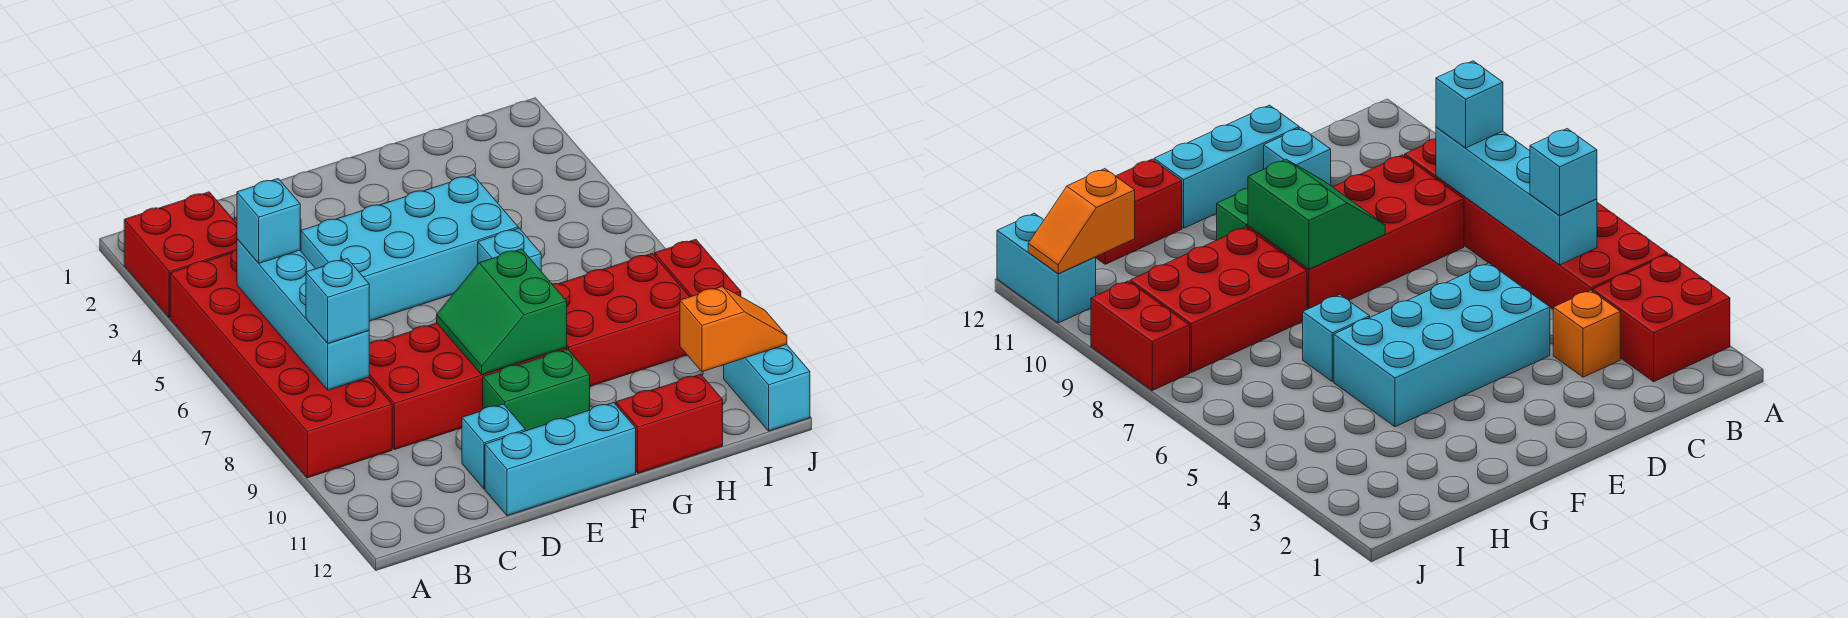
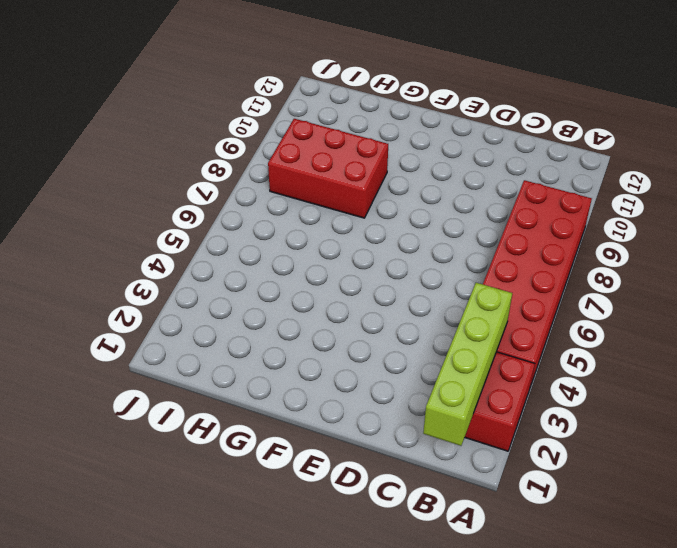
lime brick B1:B4 level 2 -> none
none -> orange brick C3 level 1
none -> red brick C8:F9 level 1
none -> cyan brick D4:G5 level 1

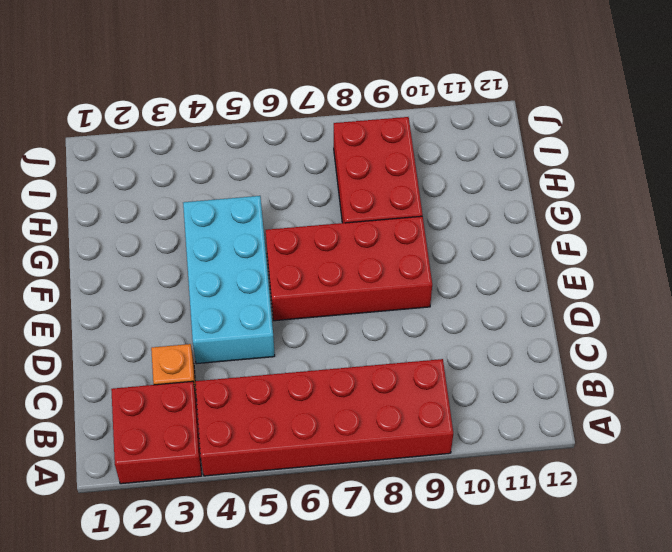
red brick E6:F9 level 1 -> red brick C8:F9 level 1
none -> cyan brick D11 level 1
none -> cyan brick D12:F12 level 1
none -> green brick E10:F10 level 1

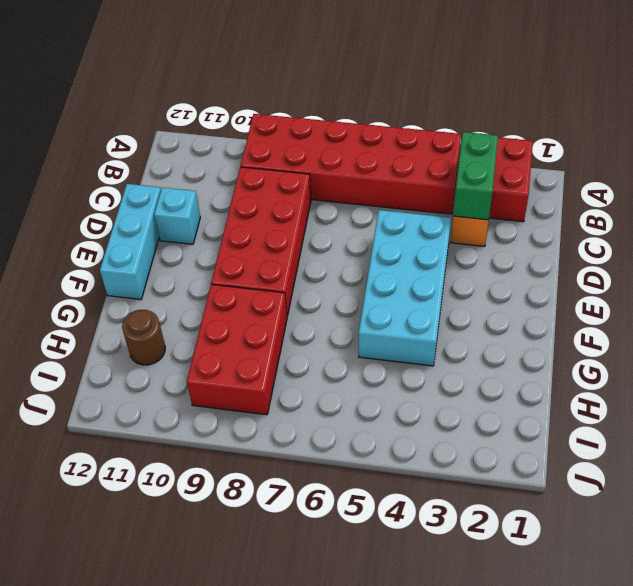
green brick B3:C3 level 2 -> green brick E10:F10 level 1
brown round brick H11 level 1 -> none
none -> cyan brick G6 level 1
none -> red brick G12:H12 level 1
none -> red brick J8:J9 level 1

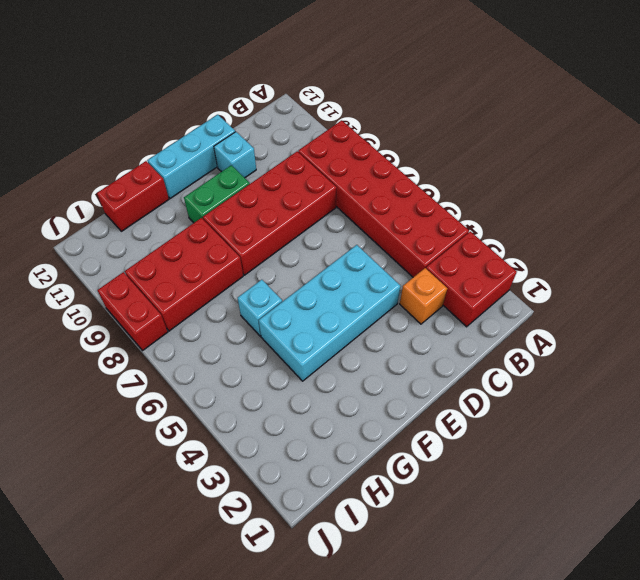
none -> cyan brick J11:J12 level 1
none -> cyan brick B5:B8 level 2
none -> green slope E8:F9 level 2 top F

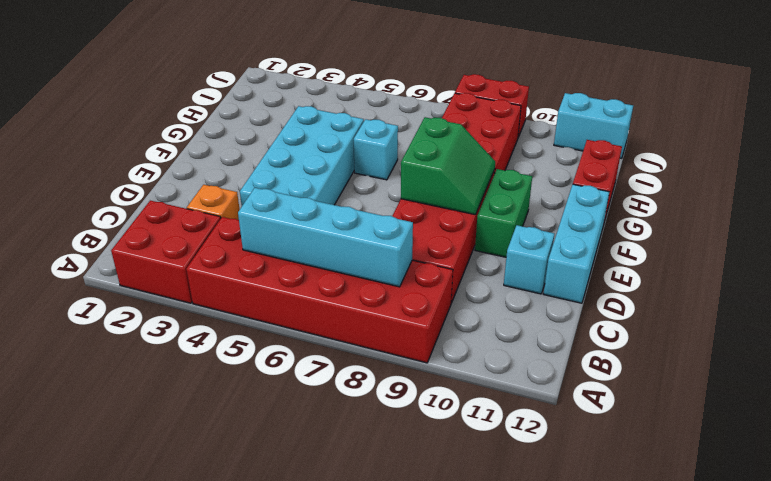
green slope E8:F9 level 2 top 8 -> green slope E8:F9 level 2 top F
none -> orange slope I11:J11 level 2 top I
none -> cyan brick B5 level 3
none -> cyan brick B8 level 3

